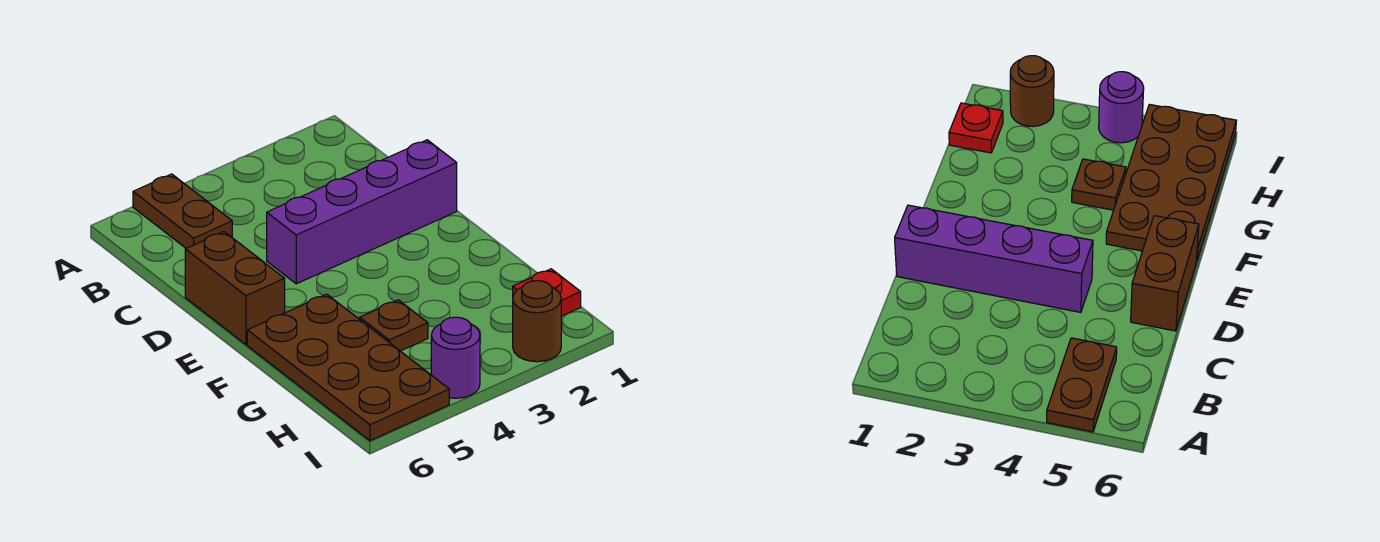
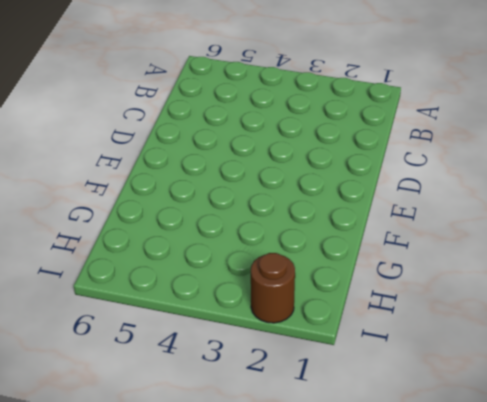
none -> brown plate A5:B5 level 1
none -> purple brick D1:D4 level 1

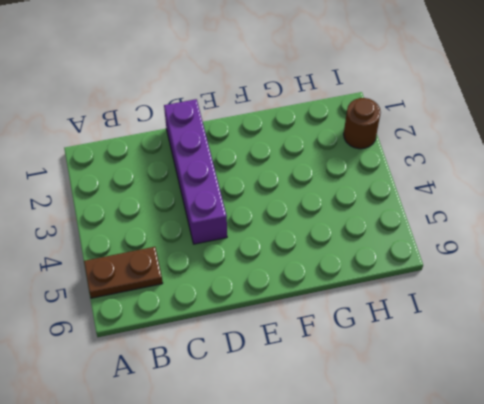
none -> brown brick D6:E6 level 1
none -> brown plate F5:I6 level 1

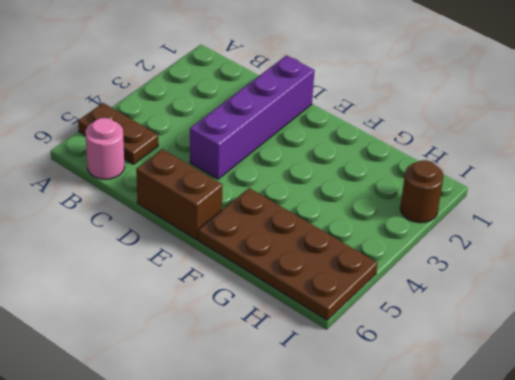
pink round brick B6 level 1 -> none
none -> brown plate G4 level 1
none -> red plate H1 level 1

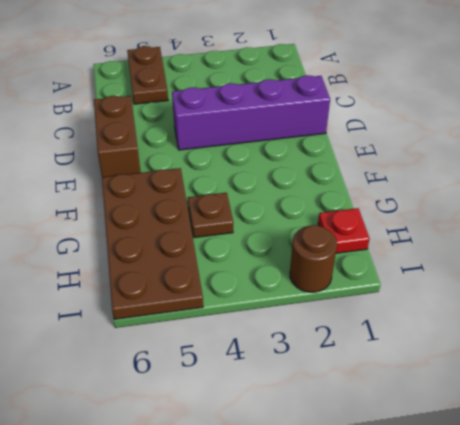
none -> purple round brick I4 level 1

